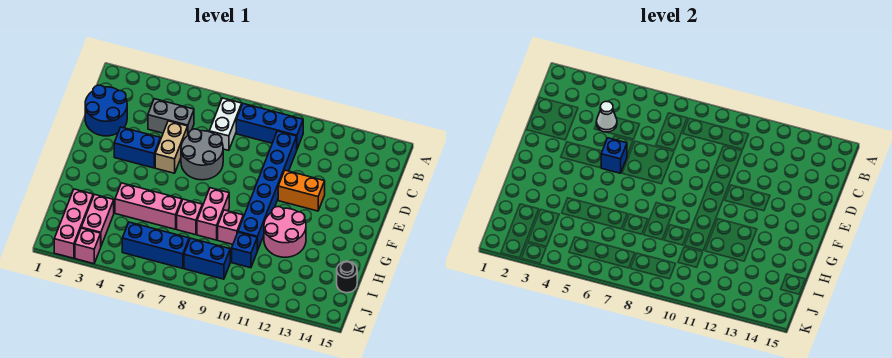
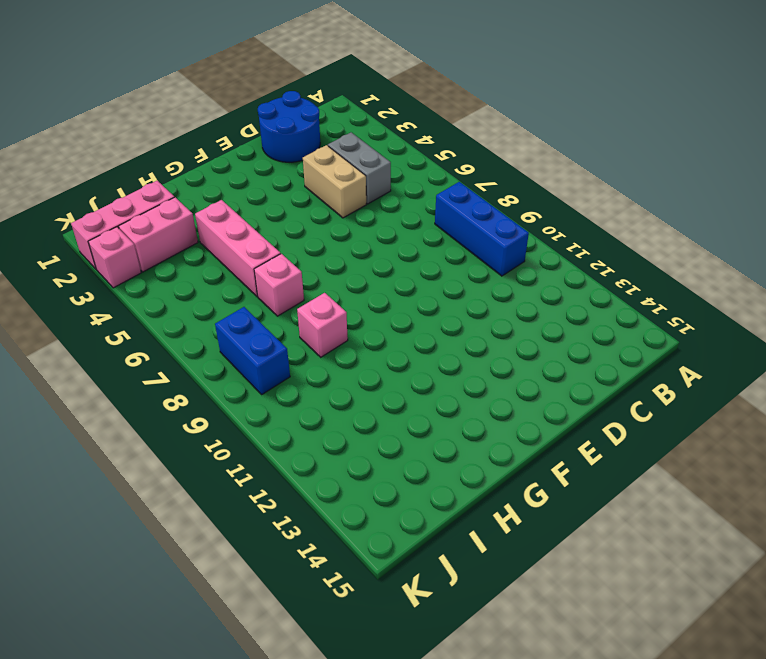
tan brick D4:D5 level 1 -> tan brick D5:E5 level 1
none -> white brick B7:C7 level 1
none -> blue brick C10:H10 level 1
none -> grey round brick D6:E7 level 1

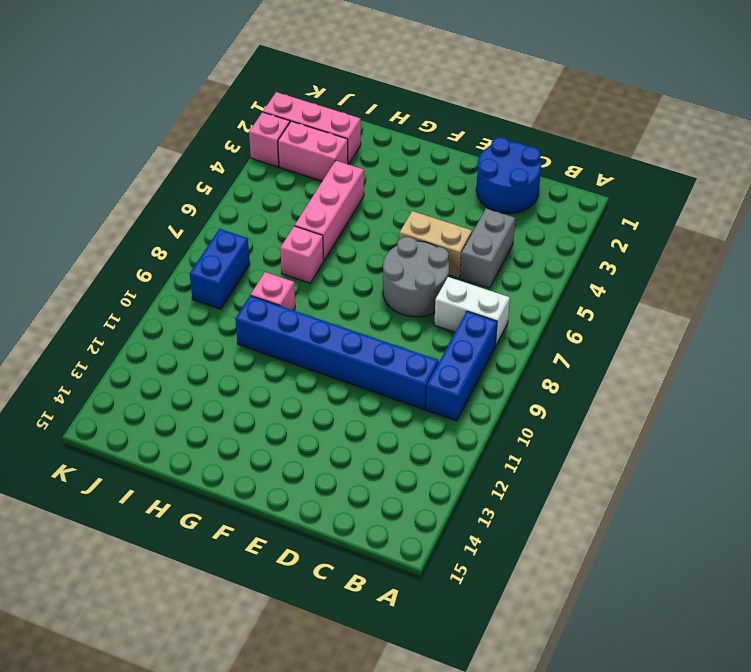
none -> blue brick E3:E4 level 1
none -> orange brick E11:E12 level 1
none -> pink brick G8:H8 level 1

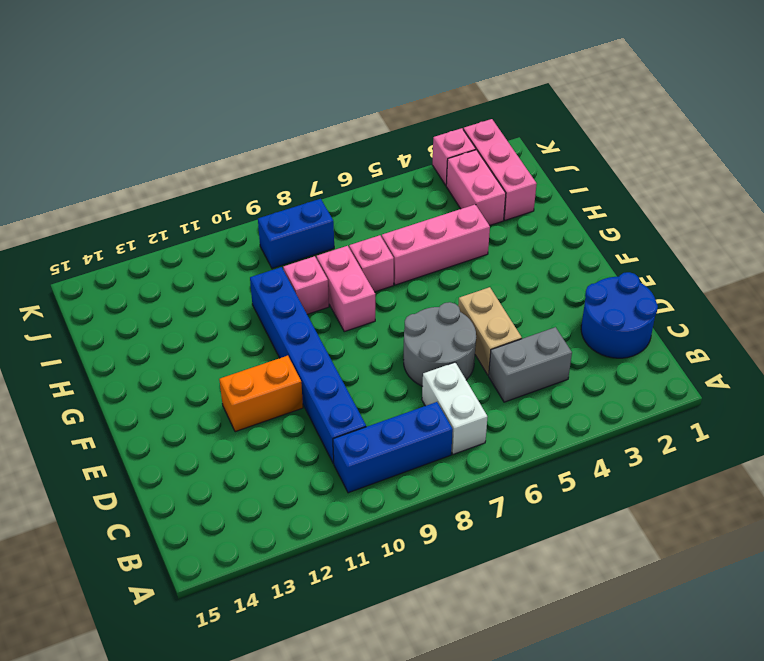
none -> blue brick E3:E4 level 1
none -> pink round brick G11:H12 level 1
none -> blue brick I10 level 1

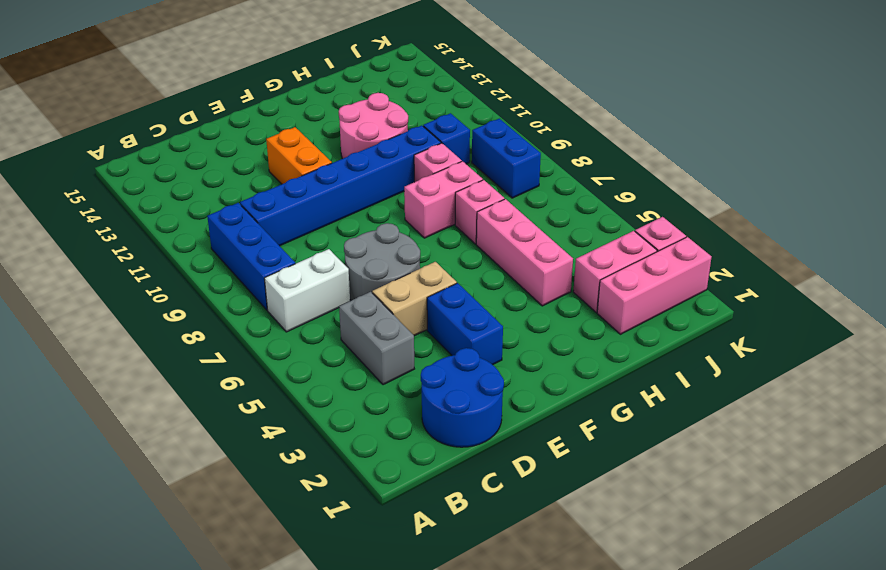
none -> black round brick I15 level 1
none -> blue brick J5:J7 level 1
none -> white cone C4 level 2

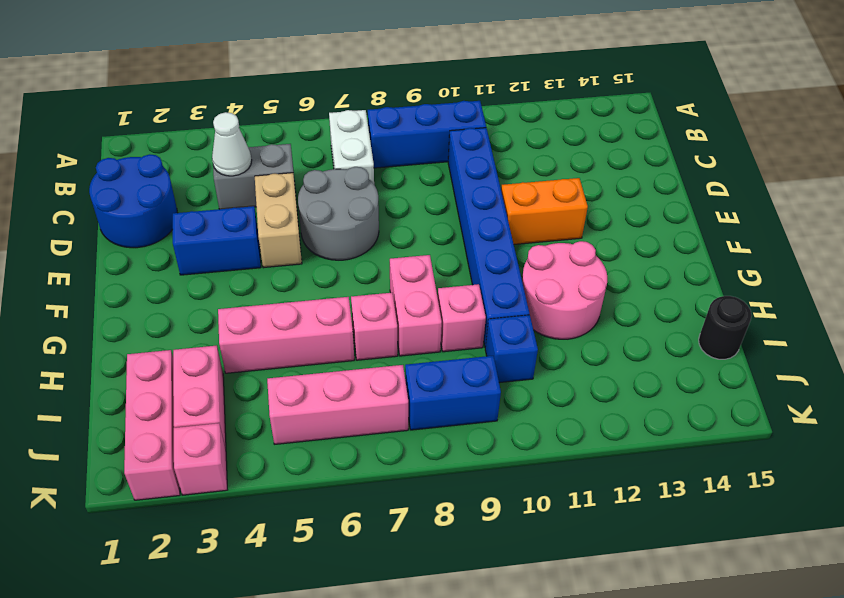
pink brick J5:J7 level 1 -> blue brick J5:J7 level 1
none -> blue brick E5 level 2

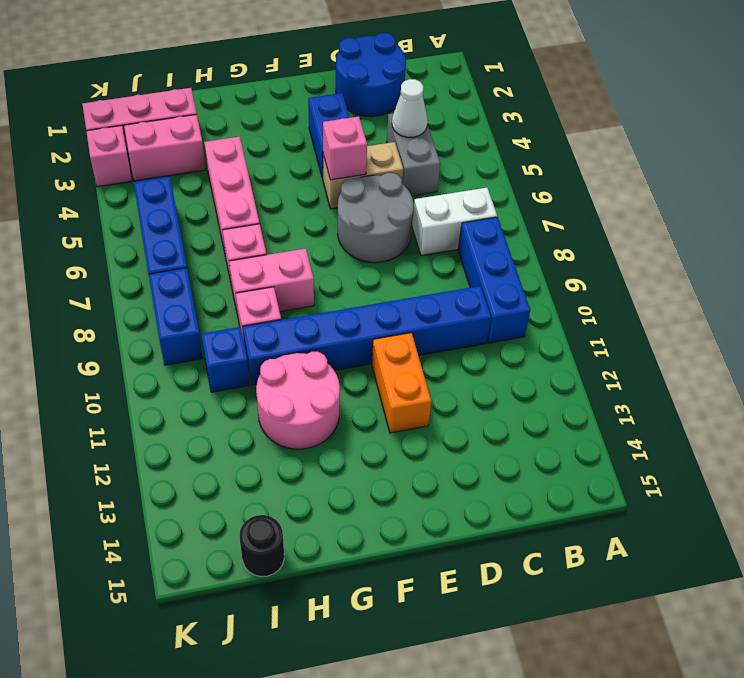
pink brick E5 level 2 -> blue brick E5 level 2

